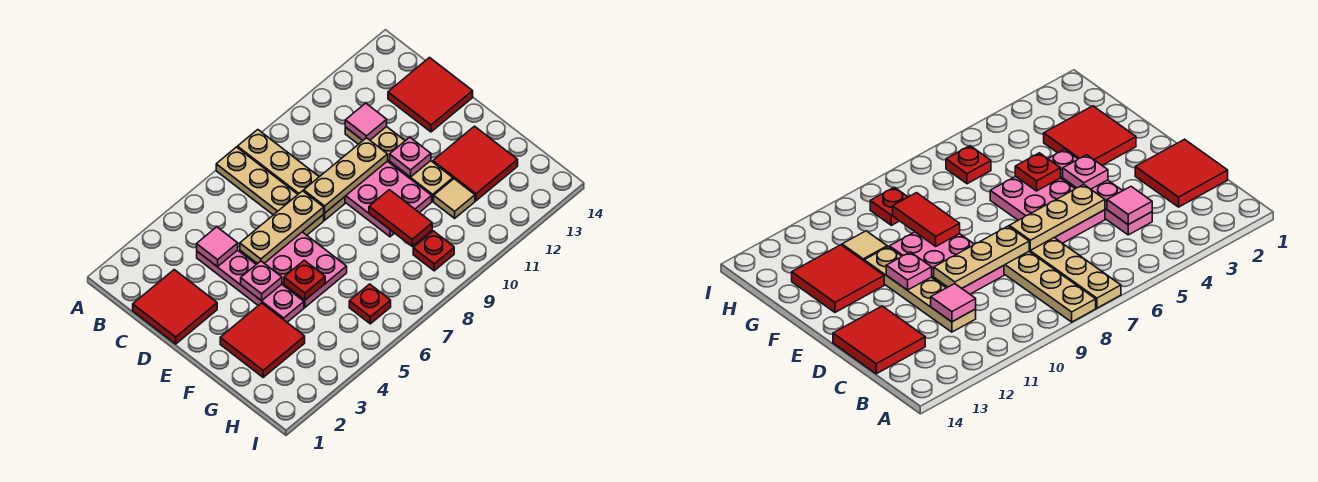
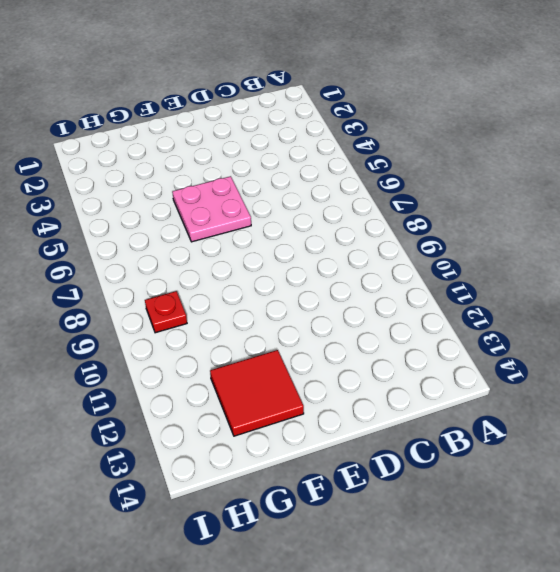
pink plate E5:F6 level 1 -> pink plate D5:F6 level 1
none -> tan plate A7:D7 level 1
none -> tan plate A8:D8 level 1
none -> red tile C1:D2 level 1

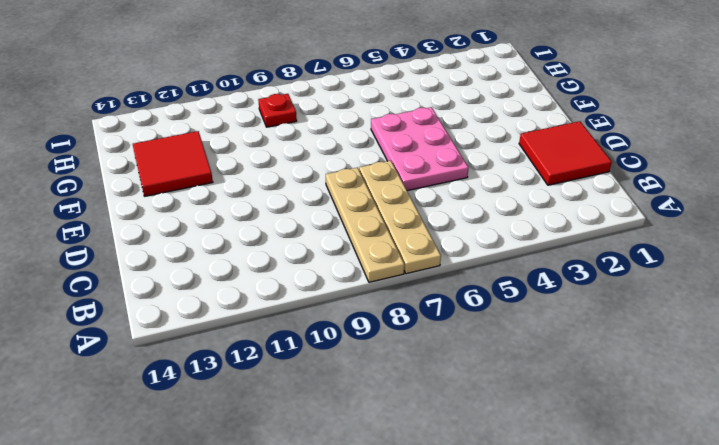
none -> pink plate C4:F4 level 1
none -> tan plate C11:F11 level 1
none -> red tile C13:D14 level 1

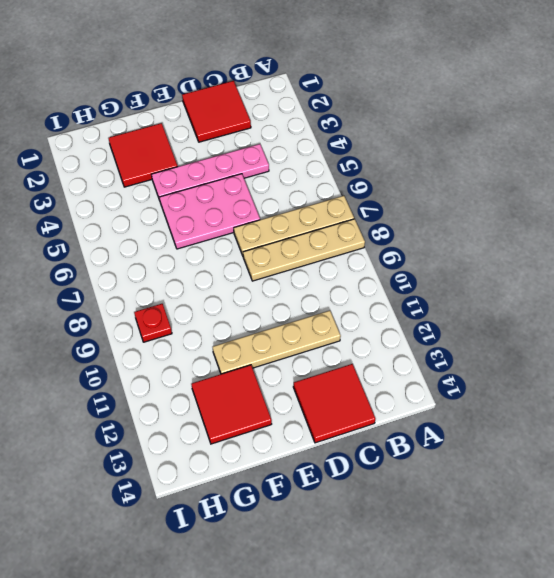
none -> pink plate D9:F10 level 1
none -> tan tile G11 level 1
none -> red plate H6 level 1

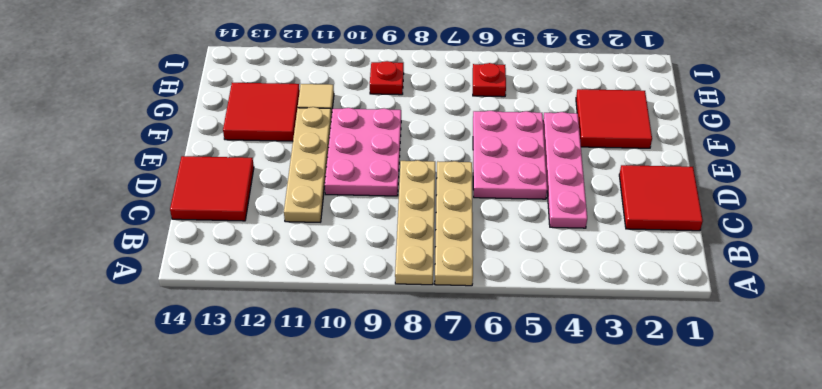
none -> pink tile C4 level 2
none -> pink tile C11 level 2
none -> tan plate D5:D7 level 2

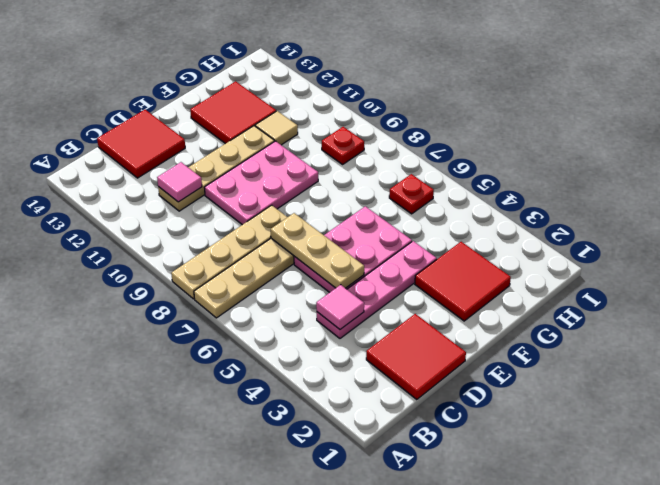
none -> tan plate D8:D10 level 2
none -> pink plate E4 level 2
none -> pink plate E11 level 2

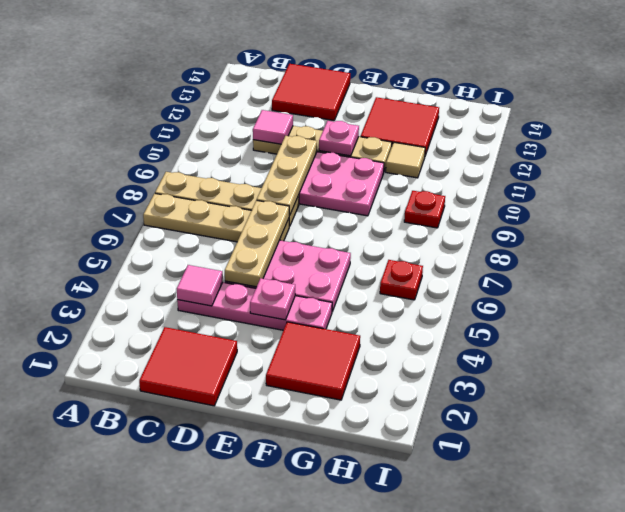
none -> red plate F5 level 2
none -> red tile F9:G9 level 2

